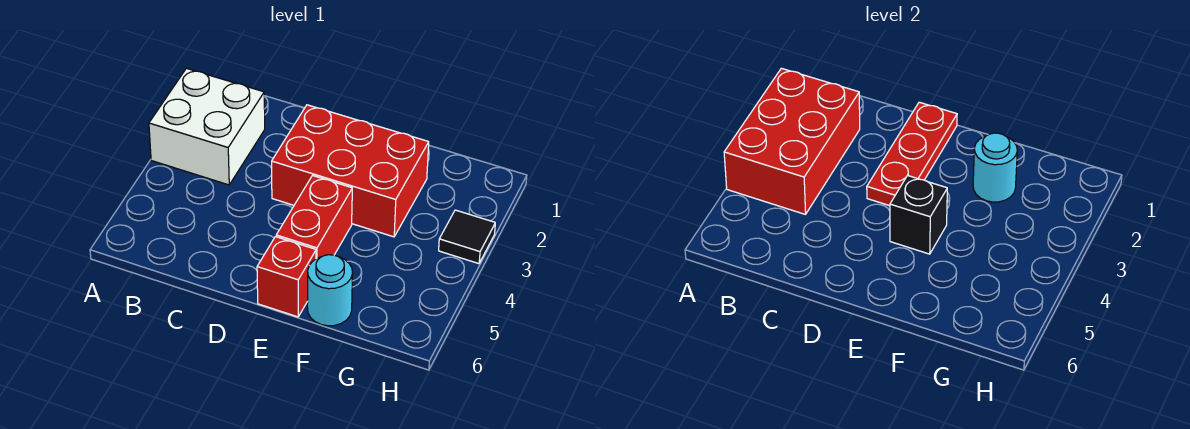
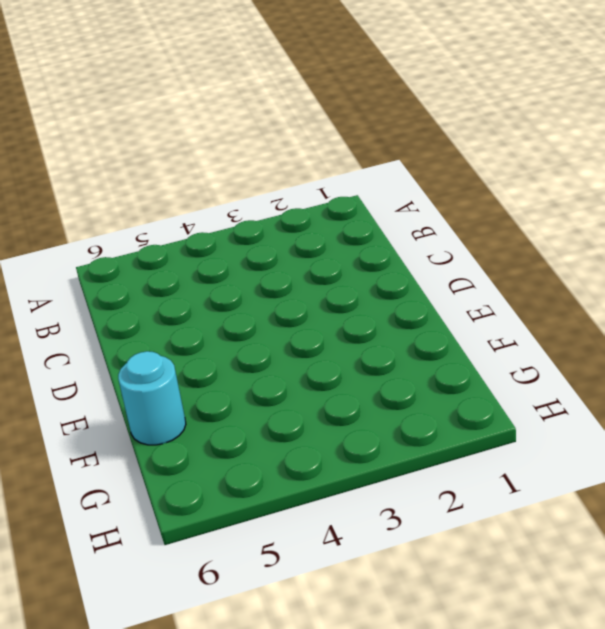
none -> white brick A2:B3 level 1
none -> red brick D2:F3 level 1

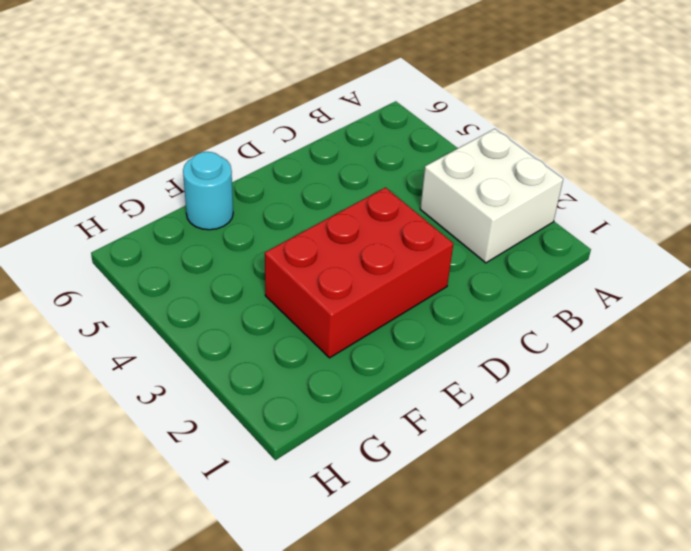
none -> red brick E4:E5 level 1
none -> red brick E6 level 1

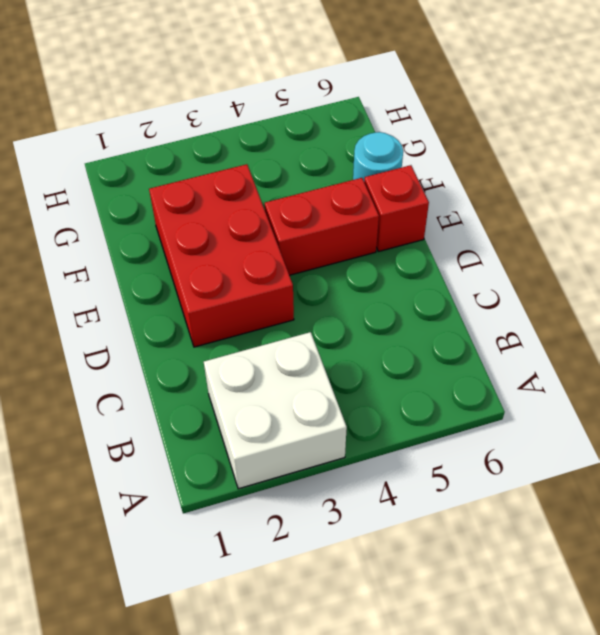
none -> black tile H3 level 1
none -> red brick A2:B4 level 2

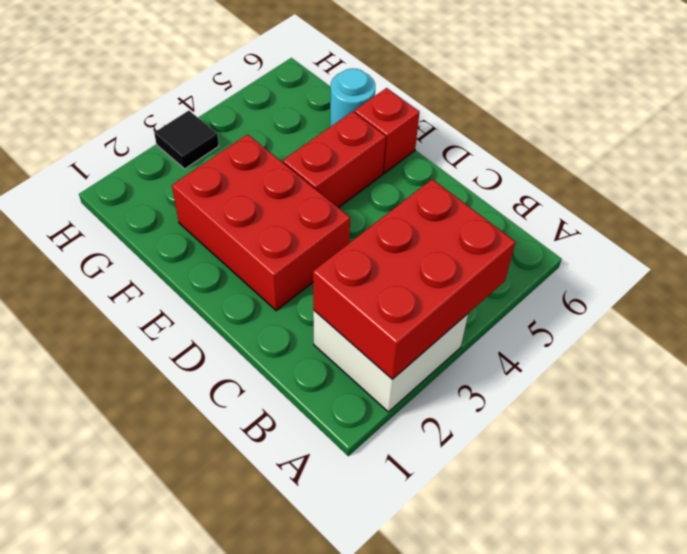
none -> red plate D1:D3 level 2
none -> black brick E4 level 2

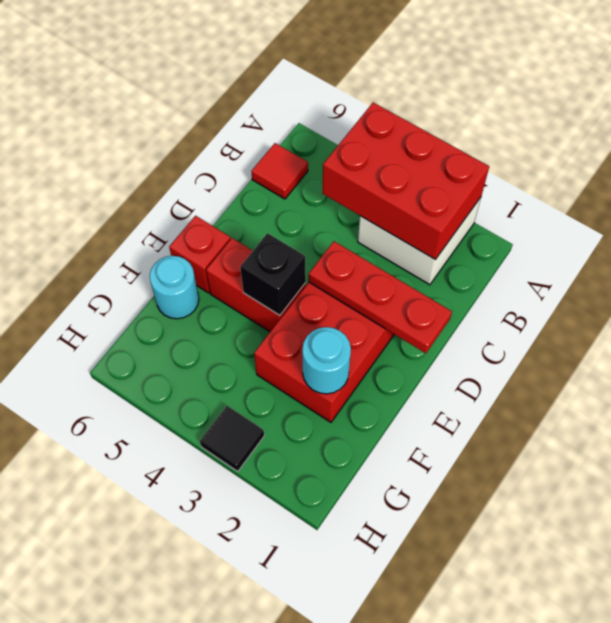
red tile B6 level 1 -> none

